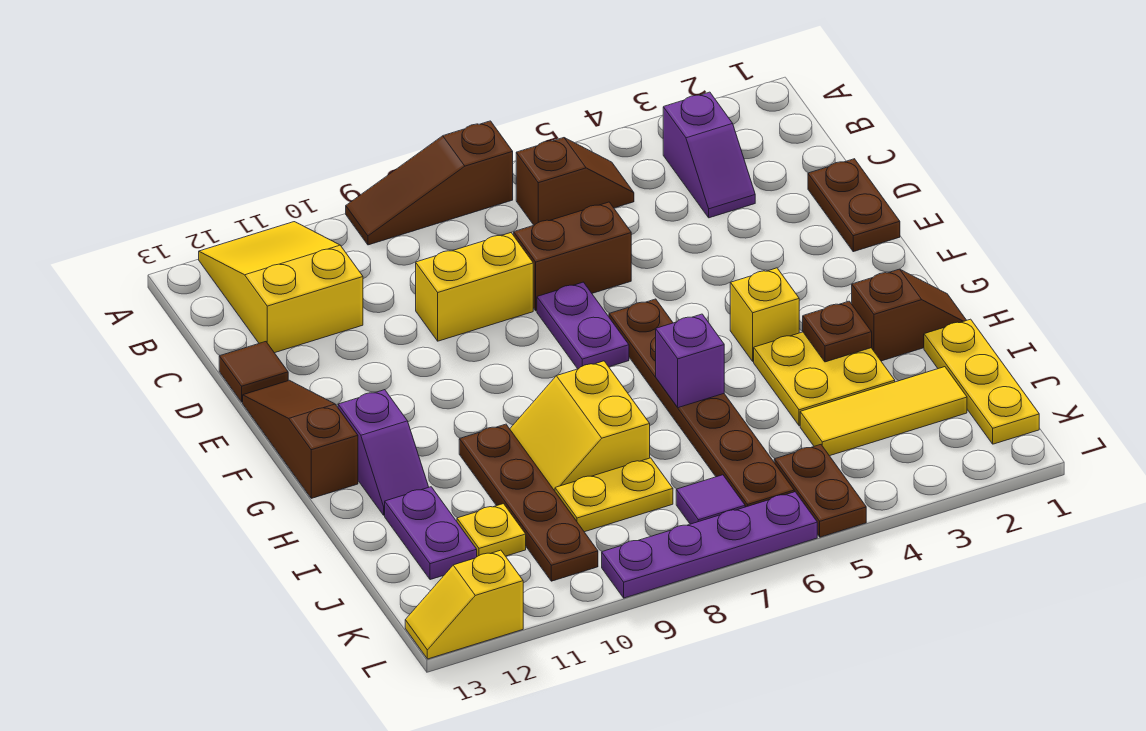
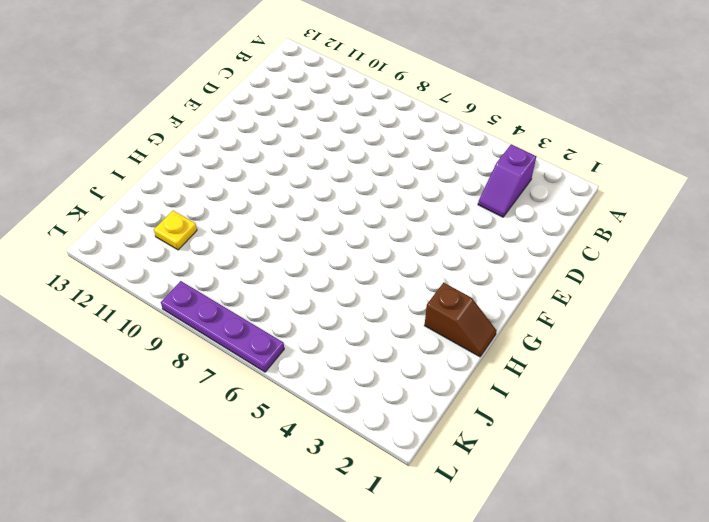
none -> brown slope A7:A9 level 1 top 7
none -> yellow slope A11:C12 level 1 top C
none -> brown slope B5:B6 level 1 top 6

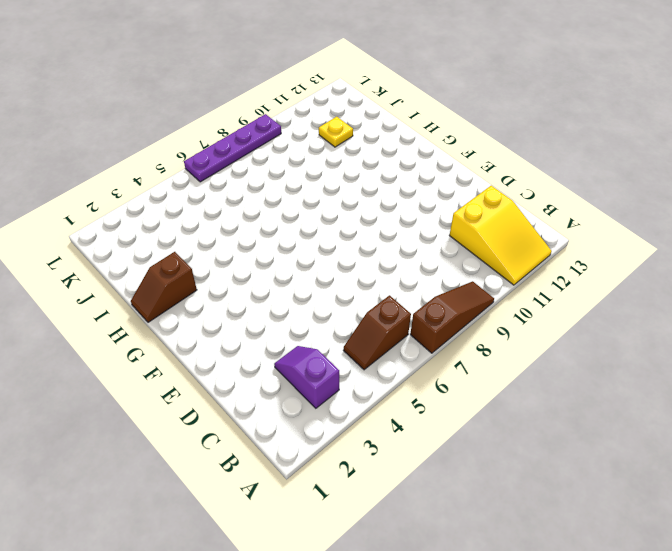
none -> brown plate D1:E1 level 1
none -> brown brick D6:D7 level 1
none -> yellow brick D8:D9 level 1

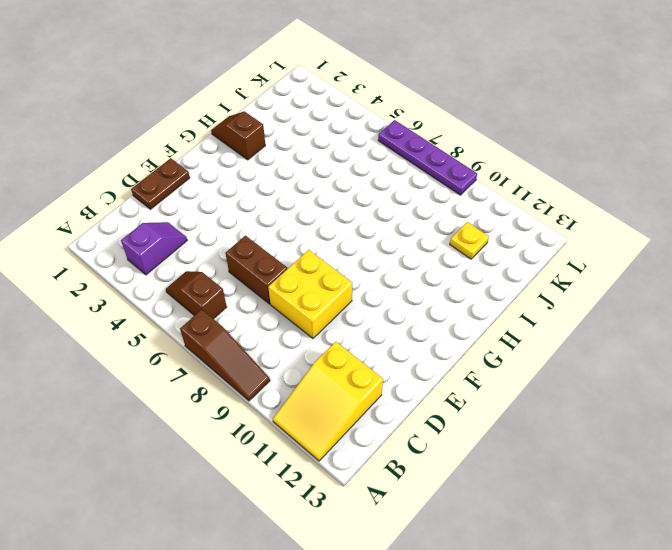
yellow brick D8:E9 level 1 -> yellow brick D8:D9 level 1
none -> brown tile D13 level 1
none -> purple plate E7:F7 level 1
none -> brown slope E13:G13 level 1 top G

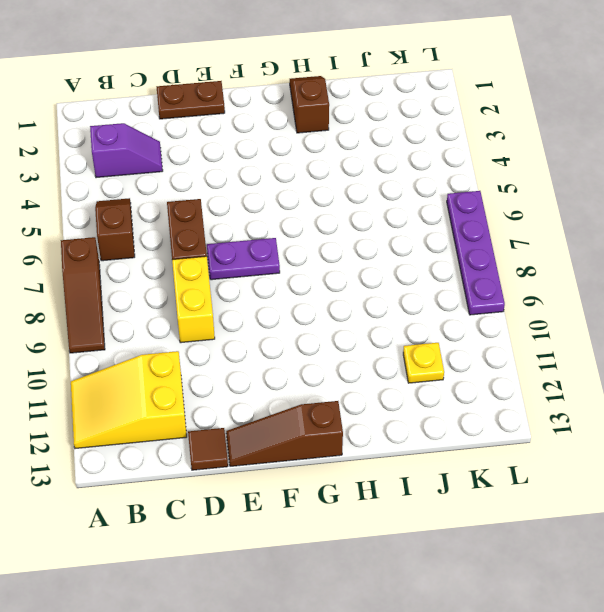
none -> brown plate F6:K6 level 1
none -> yellow brick G4 level 1
none -> purple slope G12:H12 level 1 top G

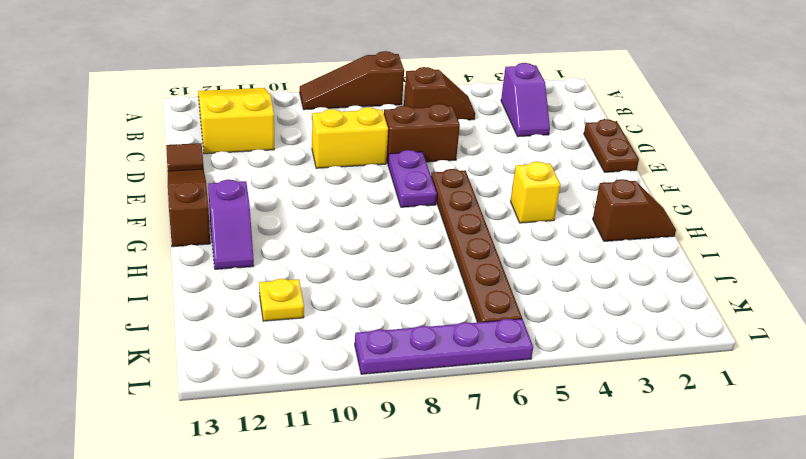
none -> yellow plate H3:I4 level 1
none -> yellow slope H8:I9 level 1 top 8
none -> brown plate H10:K10 level 1

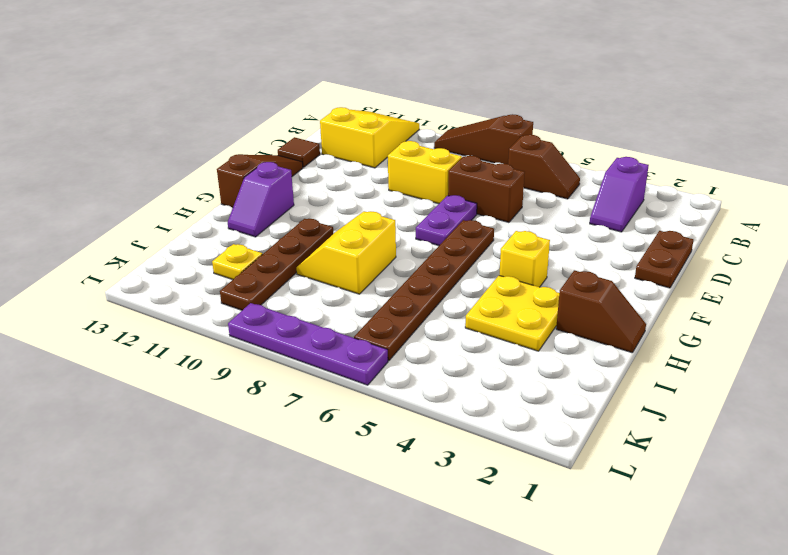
none -> yellow plate I1:K1 level 1
none -> purple plate I12:J12 level 1
none -> yellow tile J2:J4 level 1

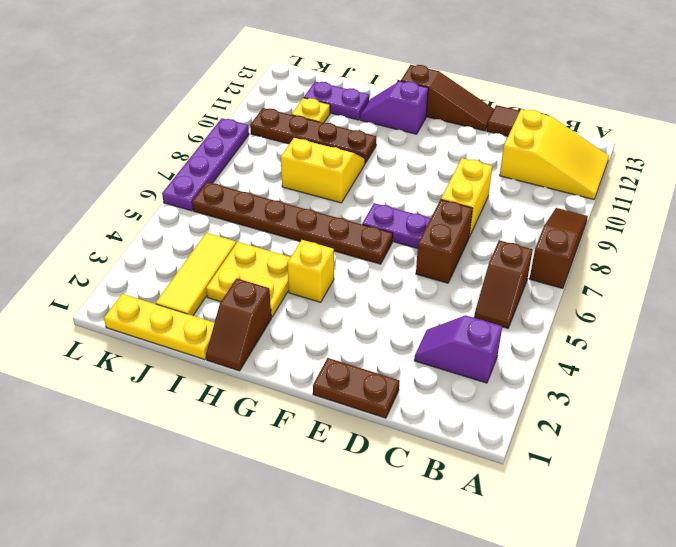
none -> yellow plate J8:J9 level 1
none -> brown plate K5:L5 level 1
none -> purple tile K7 level 1

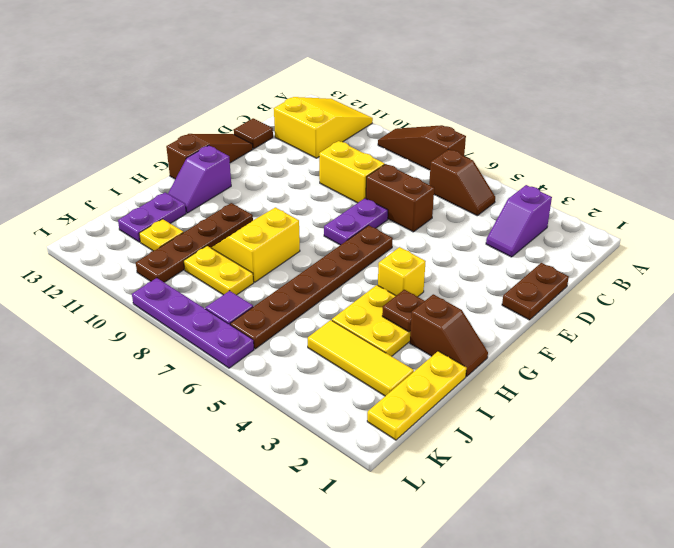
none -> brown plate K5:L5 level 1
none -> yellow slope L12:L13 level 1 top 12
none -> purple brick H6 level 2

